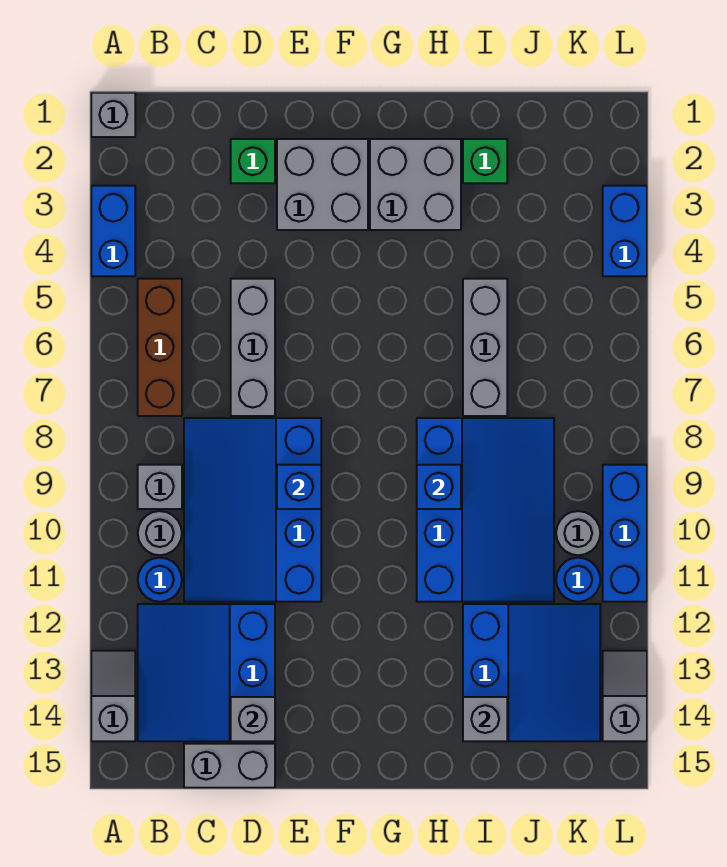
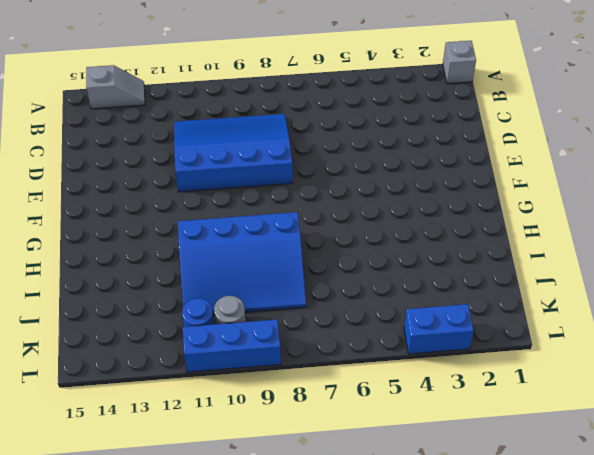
none -> blue brick A3:A4 level 1
none -> brown brick B5:B7 level 1
none -> grey brick B9 level 1

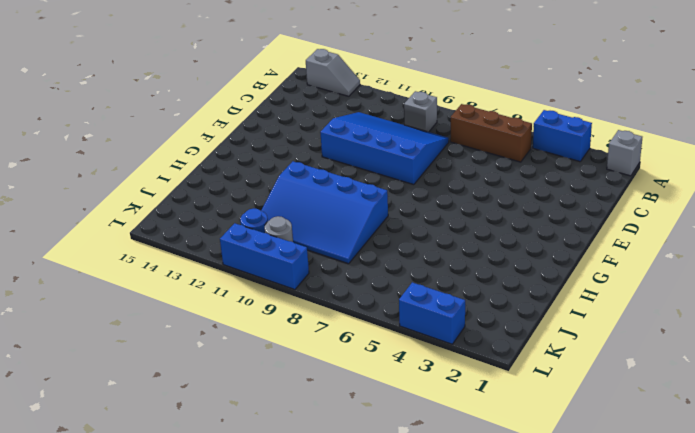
none -> grey round brick B10 level 1
none -> blue round brick B11 level 1
none -> blue slope B12:D14 level 1 top D

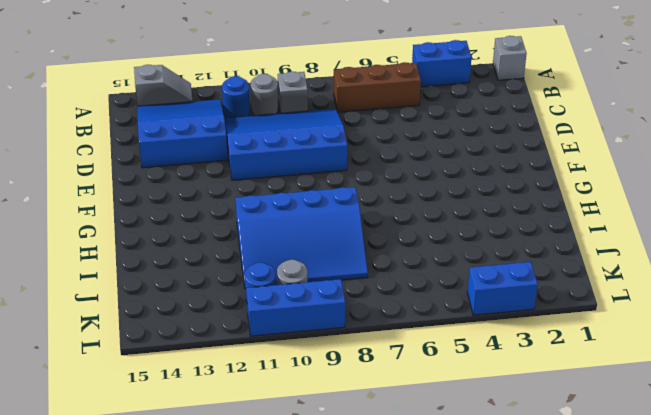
none -> grey brick C15:D15 level 1
none -> green brick D2 level 1
none -> grey brick D5:D7 level 1

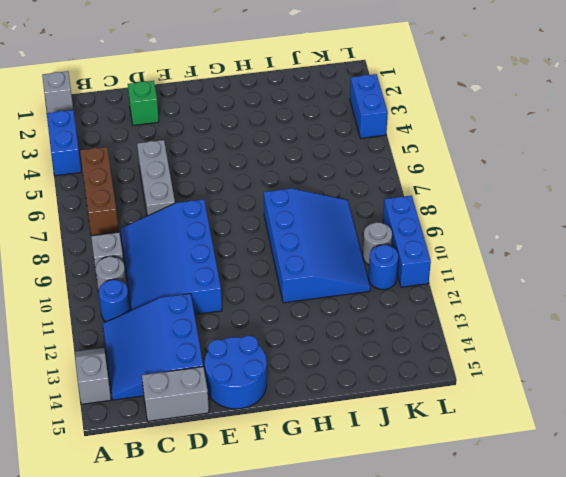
blue round brick E14:F15 level 1 -> none
none -> grey brick E2:F3 level 1
none -> grey brick G2:H3 level 1
none -> green brick I2 level 1

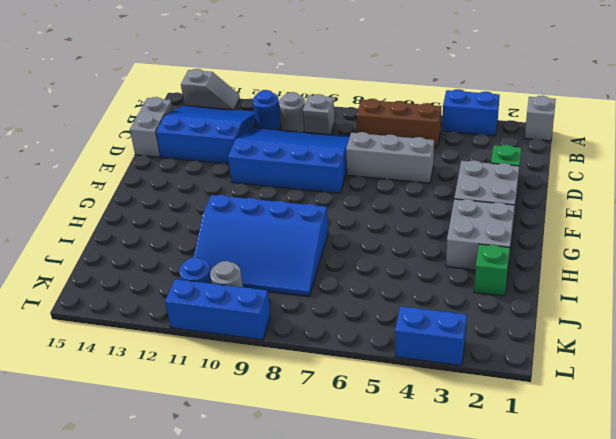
none -> grey brick I5:I7 level 1
none -> blue slope I12:K14 level 1 top I
none -> grey slope L13:L14 level 1 top 14

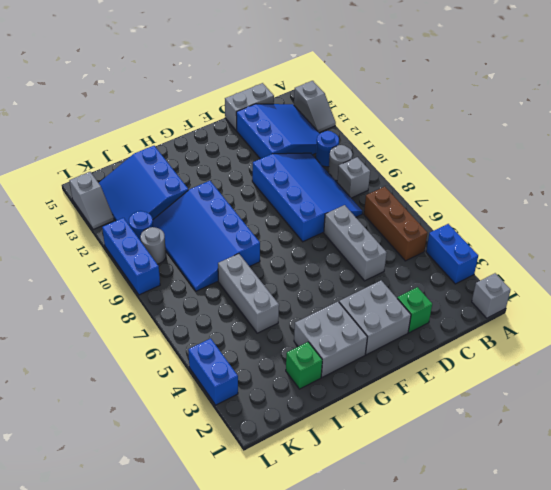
none -> grey brick D14 level 2
none -> blue brick E9 level 2
none -> blue brick H9 level 2

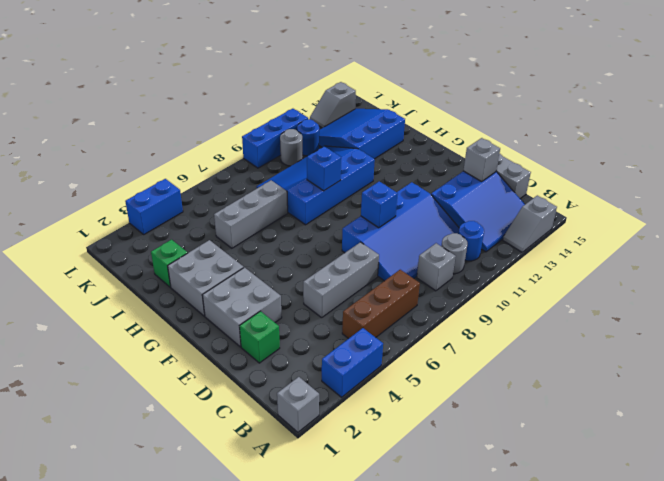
none -> grey brick I14 level 2

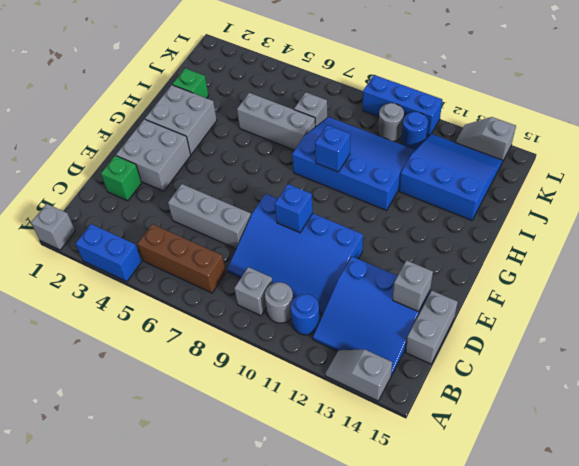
grey brick J7 level 1 -> grey brick I14 level 2
none -> blue brick L3:L4 level 1

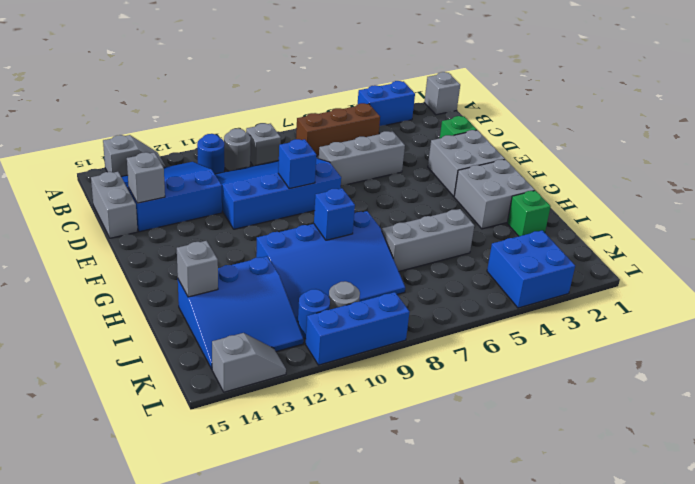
blue brick K3:L4 level 1 -> blue brick L3:L4 level 1

